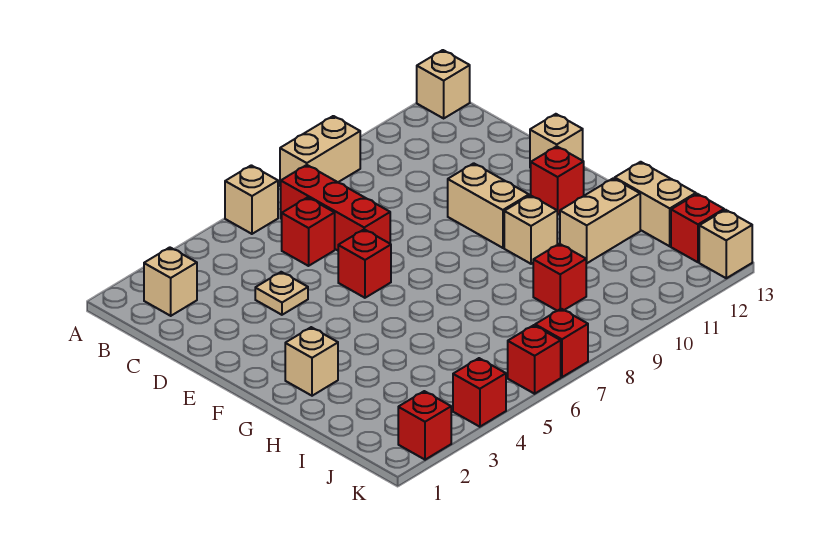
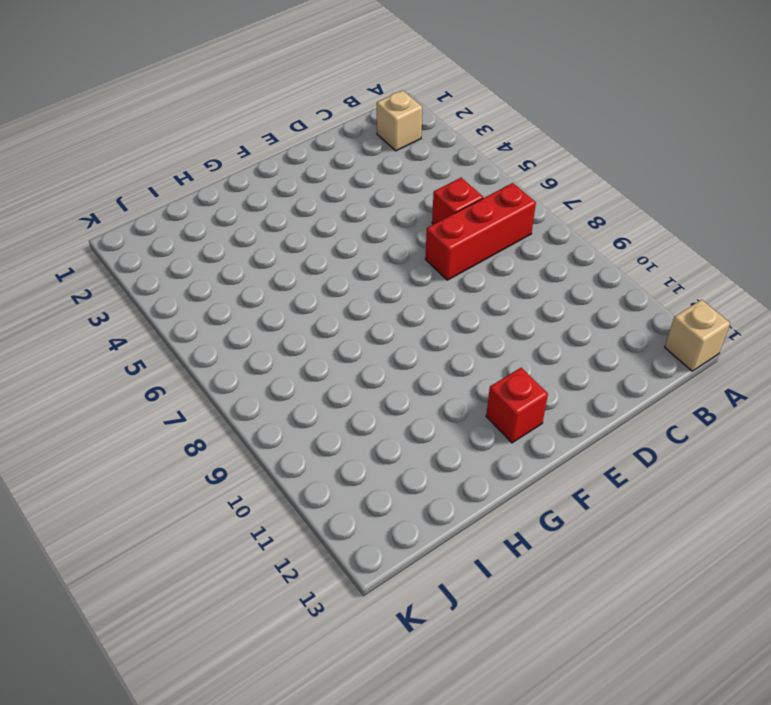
none -> tan brick A6 level 1
none -> tan brick A8:A9 level 1
none -> tan plate D4 level 1

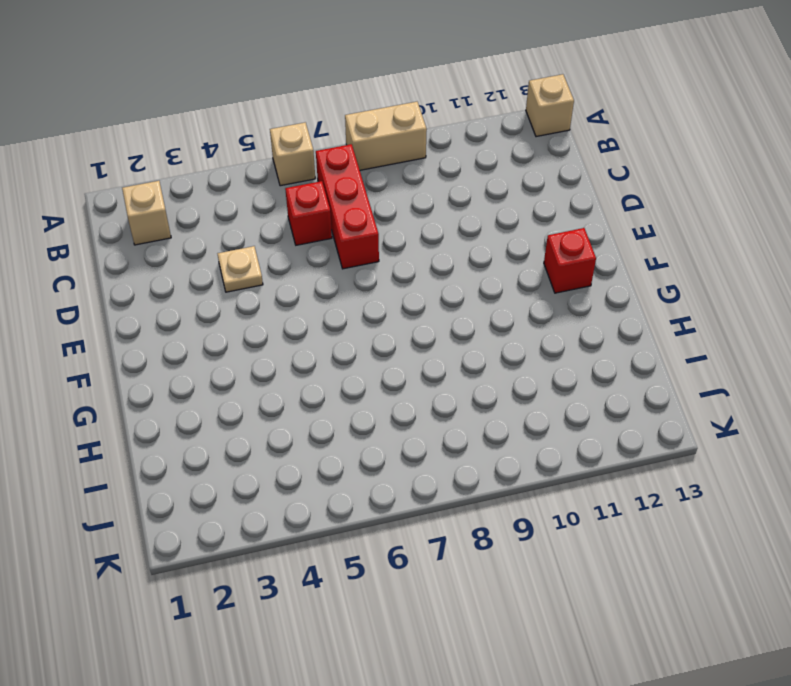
none -> red brick E6 level 1
none -> tan brick E10:F10 level 1
none -> tan brick E13 level 1

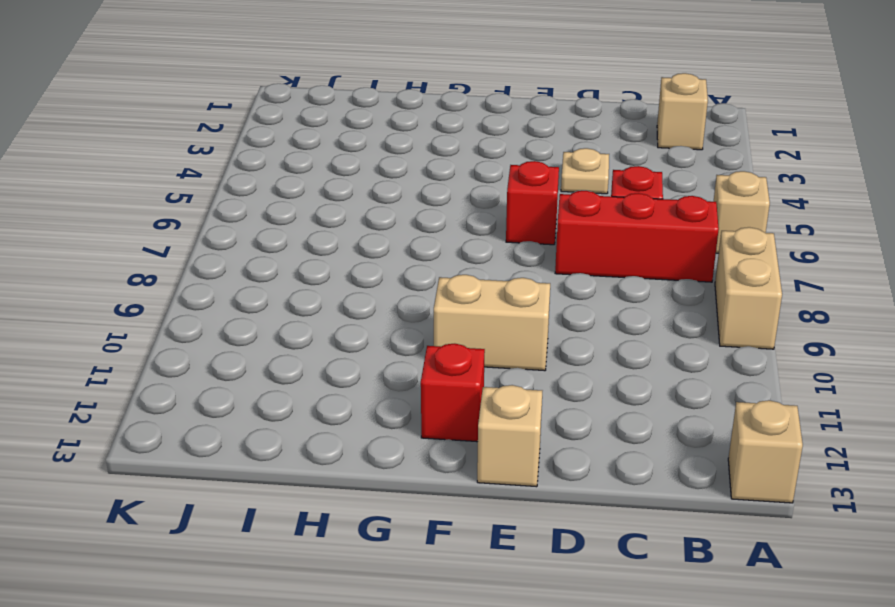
none -> tan brick G2 level 1
none -> tan brick G10 level 1
none -> tan brick H11:H12 level 1

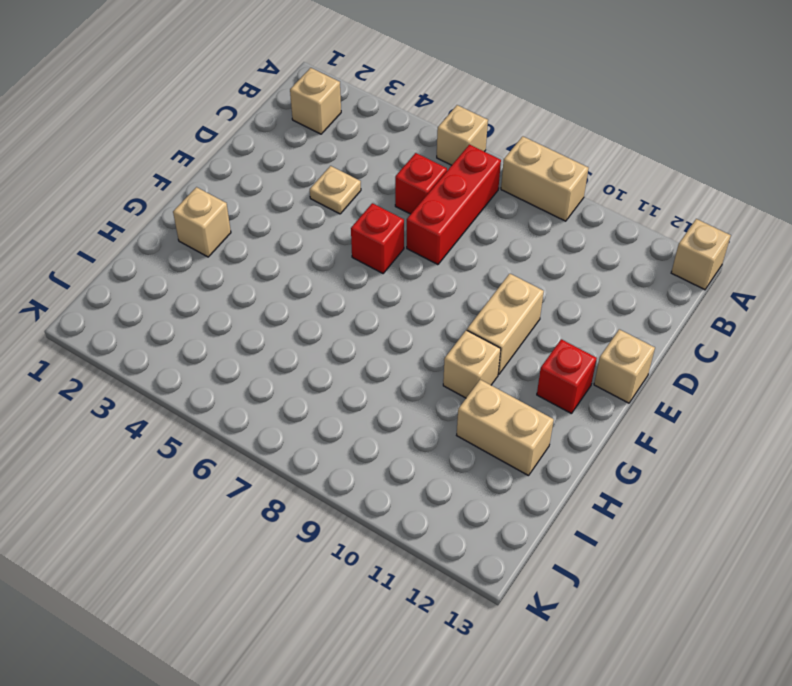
none -> tan brick H13:I13 level 1
none -> red brick I9 level 1
none -> red brick J13 level 1

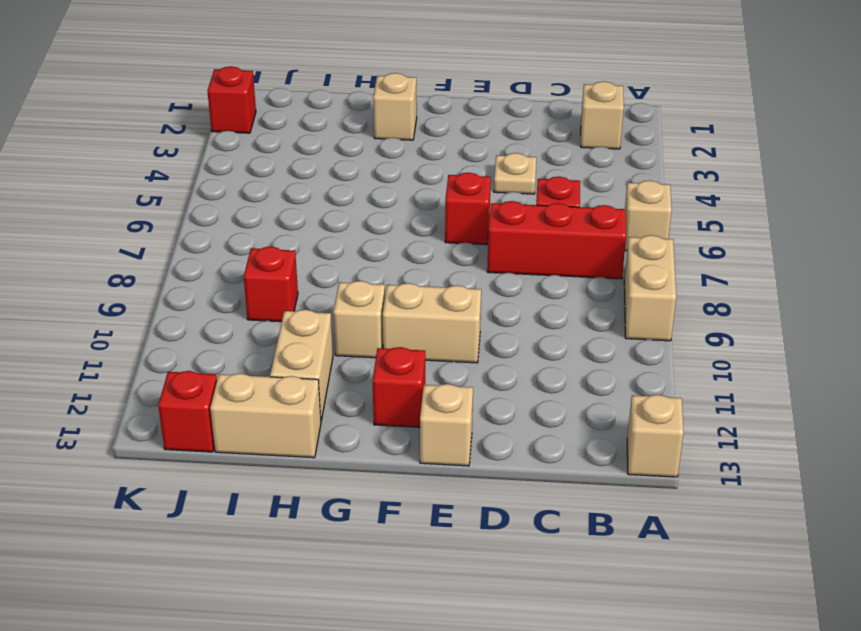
none -> red brick K4 level 1
none -> red brick K6 level 1
none -> red brick K7 level 1

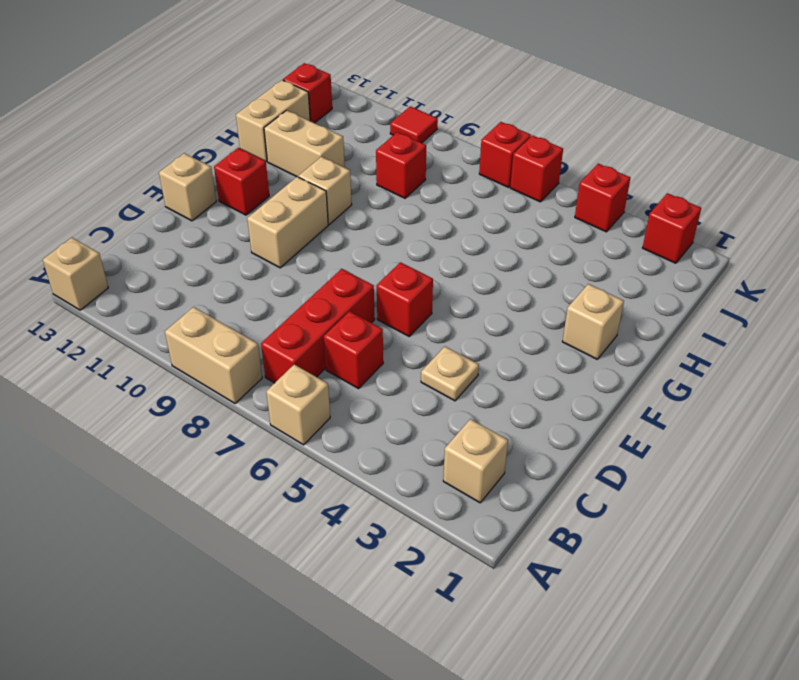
red tile K10 level 1 -> none
none -> tan brick K13 level 1

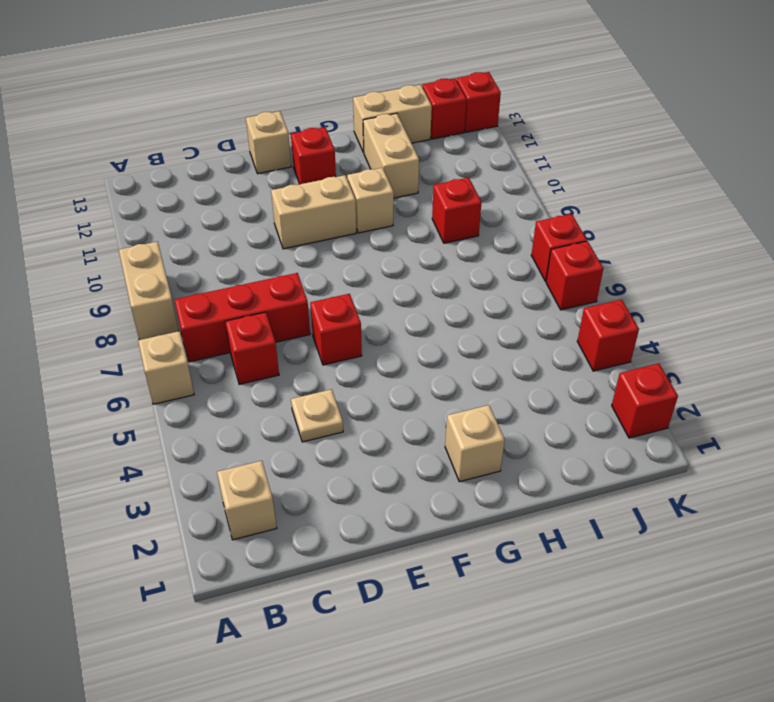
red brick K13 level 1 -> tan brick K13 level 1
none -> tan brick A13 level 1

